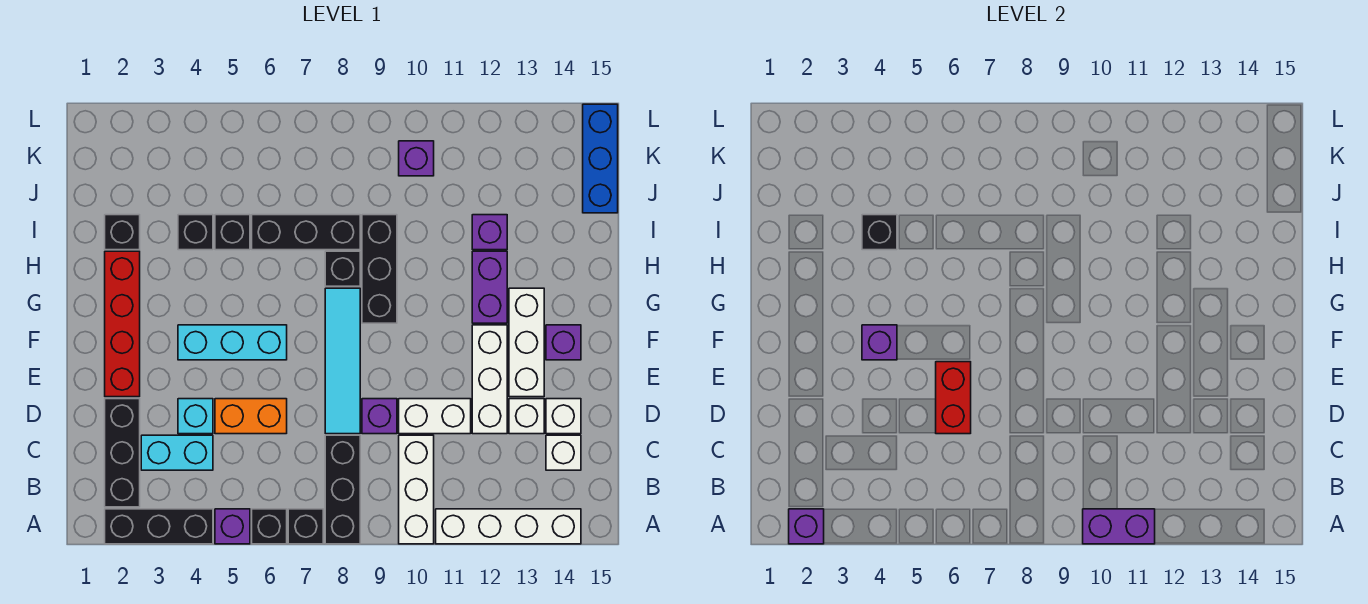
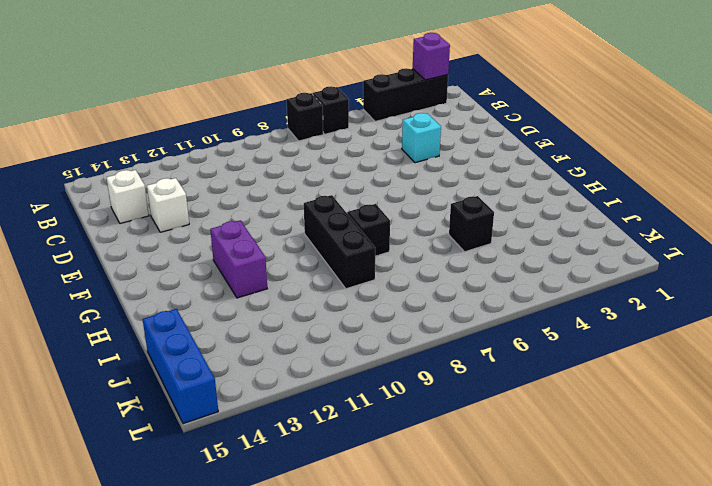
none -> purple brick A5 level 1
none -> black brick A8:C8 level 1
none -> white brick A10:C10 level 1
none -> white brick A11:A14 level 1

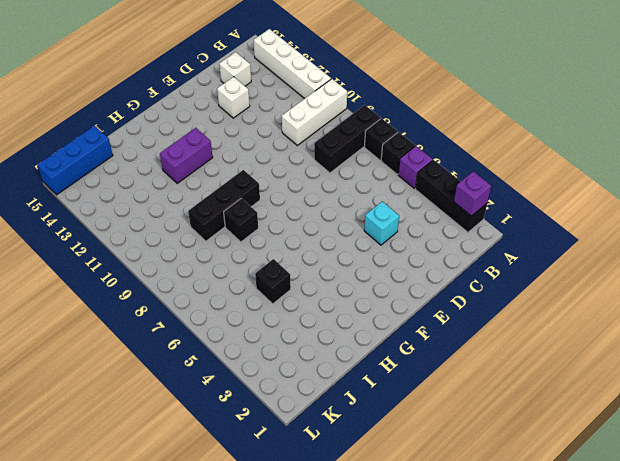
none -> black brick B2:D2 level 1
none -> cyan brick C3:C4 level 1
none -> orange brick D5:D6 level 1
none -> cyan tile D8:G8 level 1

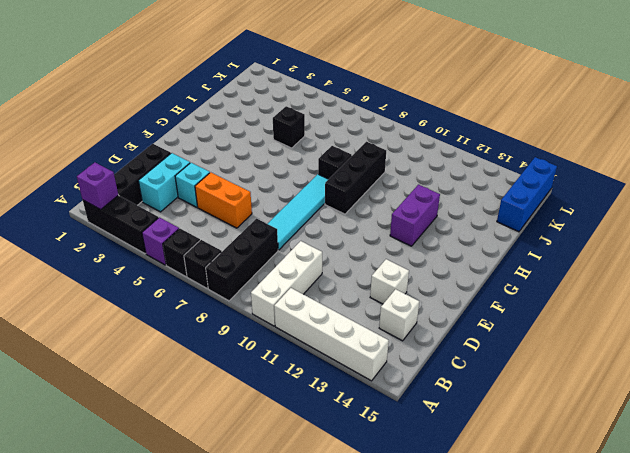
cyan brick C3:D3 level 1 -> cyan brick C3:C4 level 1
none -> purple brick D9 level 1
none -> white brick D10:D11 level 1
none -> white brick D12:F12 level 1
none -> white brick D14 level 1

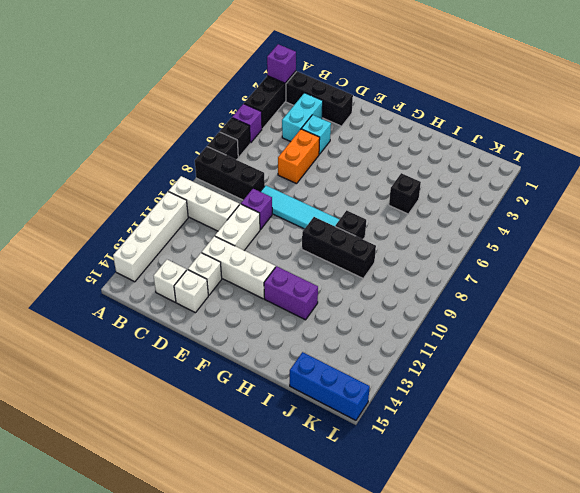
none -> red brick E2:H2 level 1
none -> white brick E13:G13 level 1
none -> cyan brick F4:F6 level 1
none -> purple brick F14 level 1

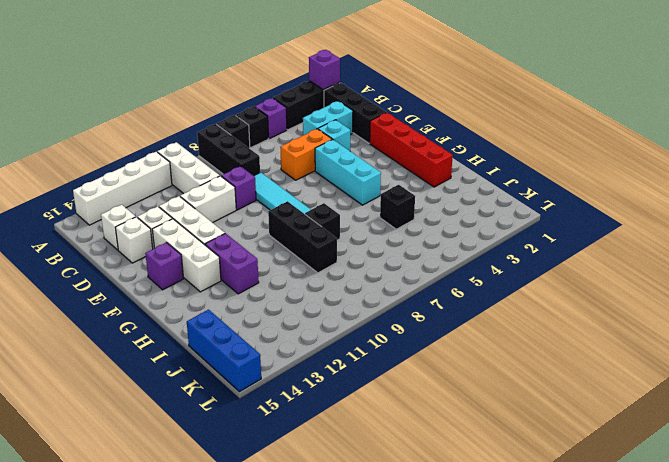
cyan brick E5:G5 level 1 -> cyan brick F4:F6 level 1
none -> black brick I2 level 1
none -> black brick I4 level 1
none -> black brick I6:I8 level 1
none -> purple brick I12 level 1

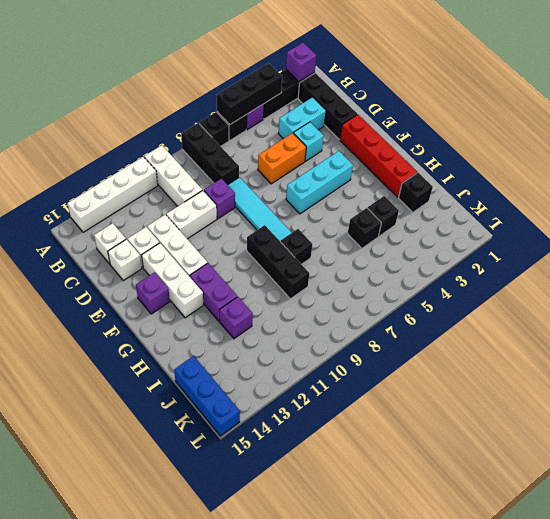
black brick A4:A6 level 2 -> black brick I6:I8 level 1
none -> purple brick K10 level 1
none -> purple brick A10:A11 level 2
none -> red brick D6:E6 level 2
none -> purple brick F4 level 2

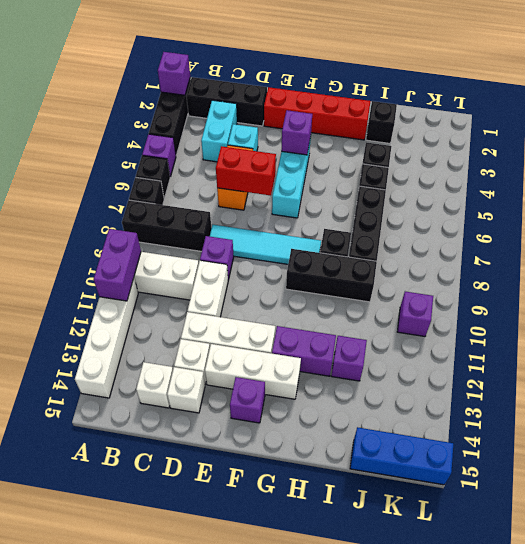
none -> black brick I4 level 2

